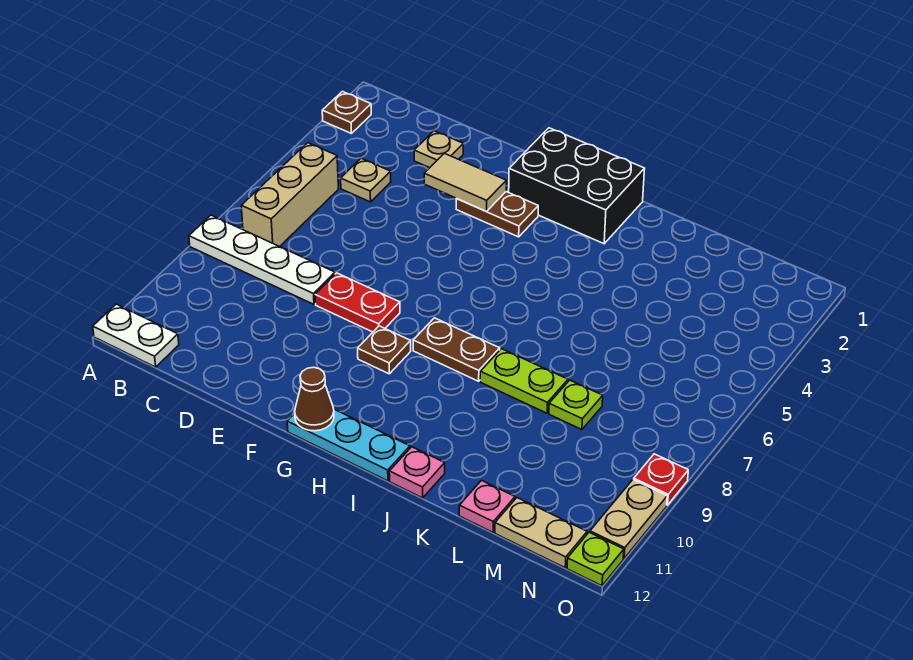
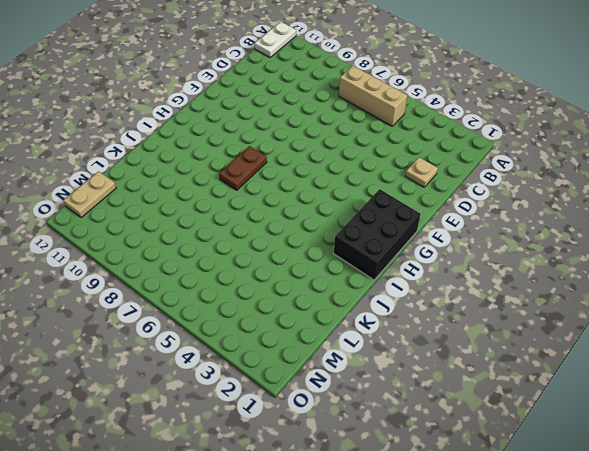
none -> brown plate A2 level 1
none -> white plate A8:D8 level 1
none -> tan plate C4 level 1

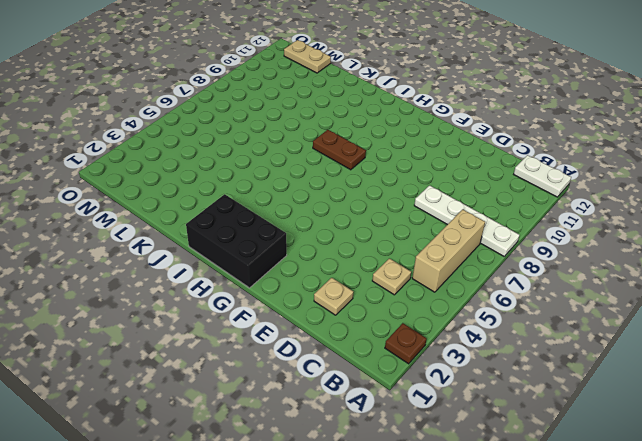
none -> red plate E8:F8 level 1
none -> brown plate F3:G3 level 1
none -> brown plate G9 level 1

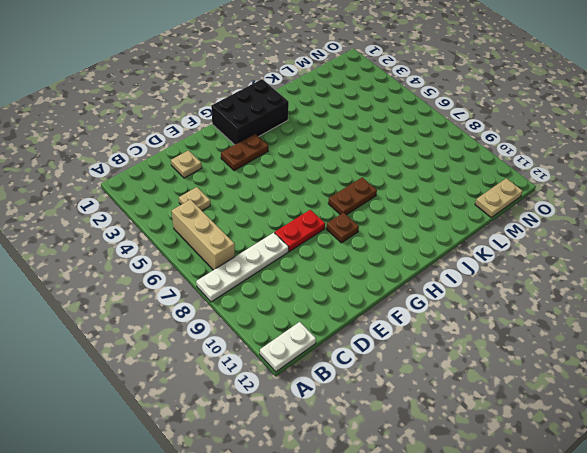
none -> brown plate A2 level 1
none -> cyan plate G12:I12 level 1
none -> lime plate J8:K8 level 1

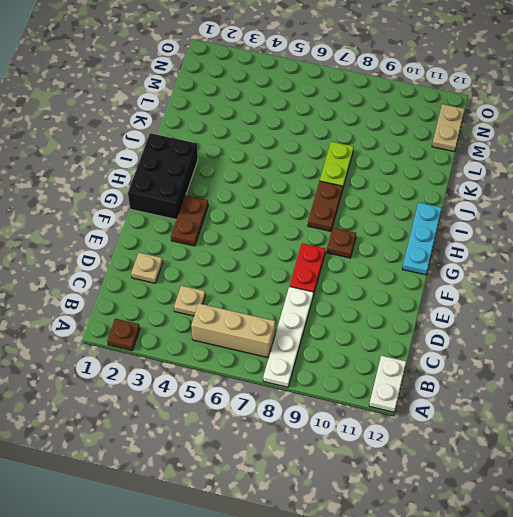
none -> pink plate J12 level 1
none -> lime plate L8 level 1
none -> pink plate L12 level 1

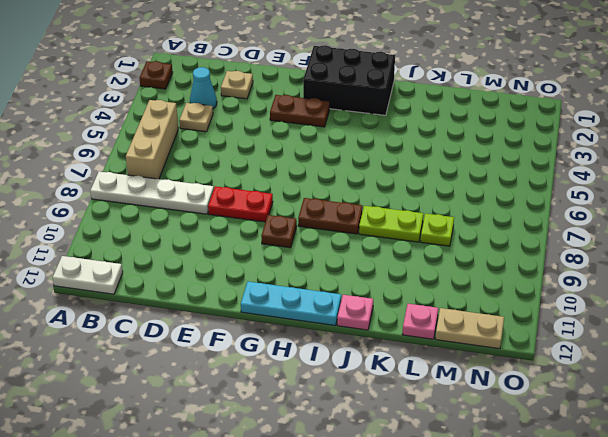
cyan cone C3 level 1 -> none
none -> red plate O9 level 1
none -> tan plate O10:O11 level 1
none -> lime plate O12 level 1

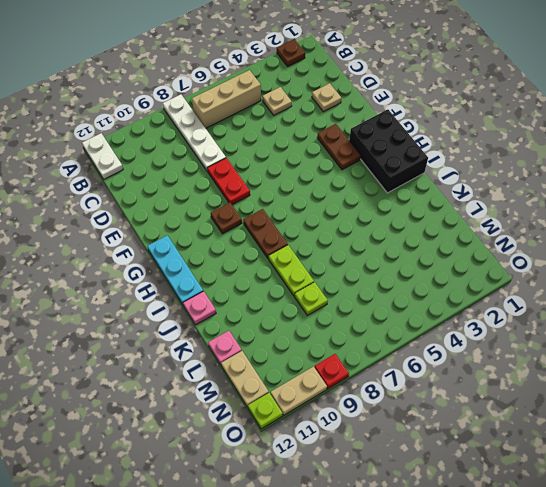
none -> tan tile E3:F3 level 2
none -> brown cone G12 level 2

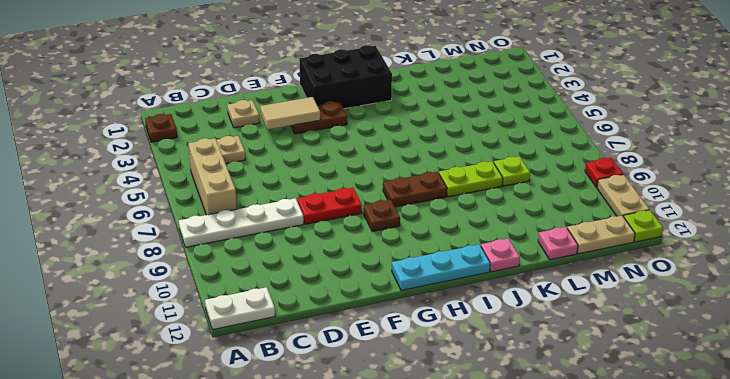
none -> brown cone G12 level 2

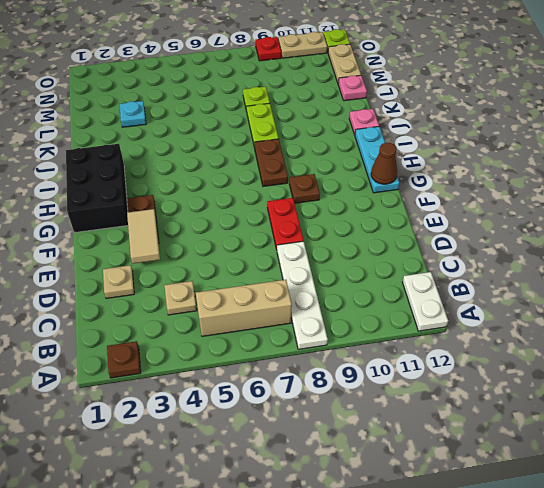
cyan plate L3 level 1 -> none

